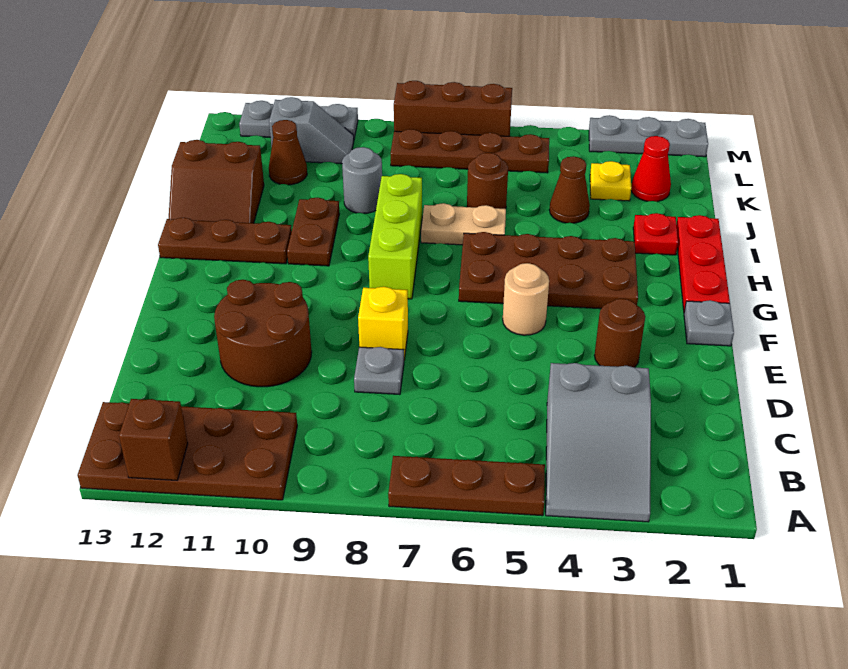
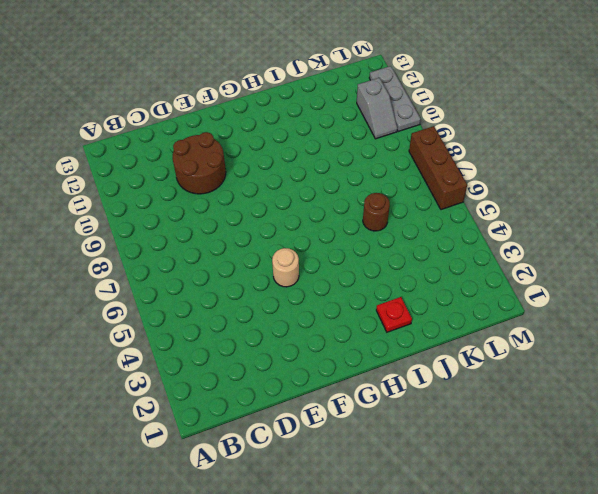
none -> grey slope A3:C4 level 1 top C
none -> brown plate A5:A7 level 1
none -> brown plate A10:B13 level 1

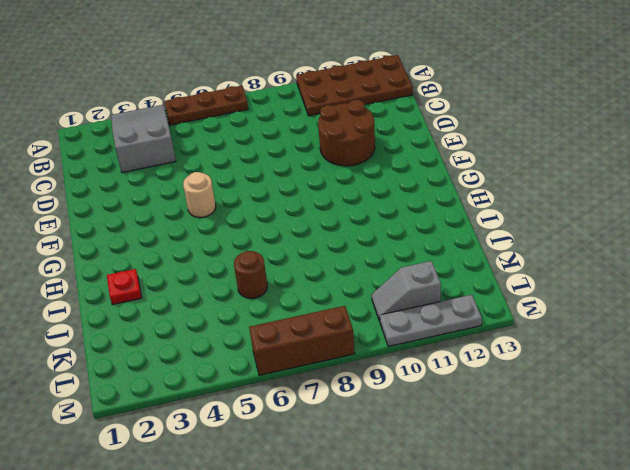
none -> grey plate D8 level 1
none -> brown round brick E3 level 1
none -> yellow brick E8 level 1

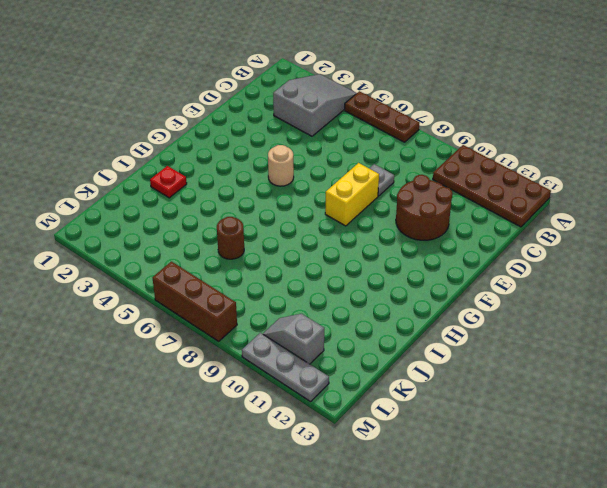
yellow brick E8:F8 level 1 -> yellow brick E8 level 1
none -> brown round brick E3 level 1
none -> grey plate F1 level 1
none -> red plate G1:I1 level 1

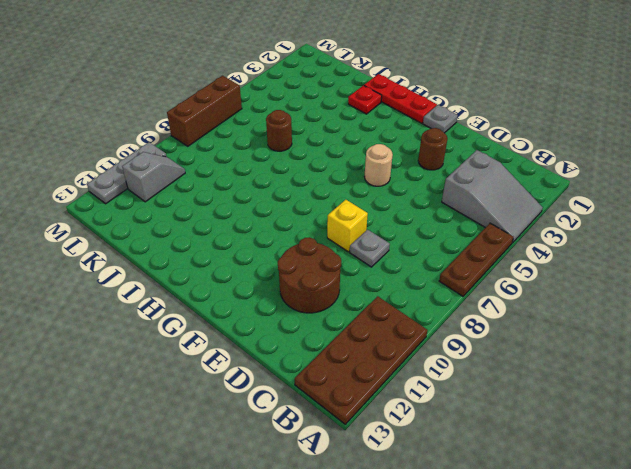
none -> brown plate G3:H6 level 1
none -> lime brick G8:I8 level 1
none -> brown plate H10:I10 level 1

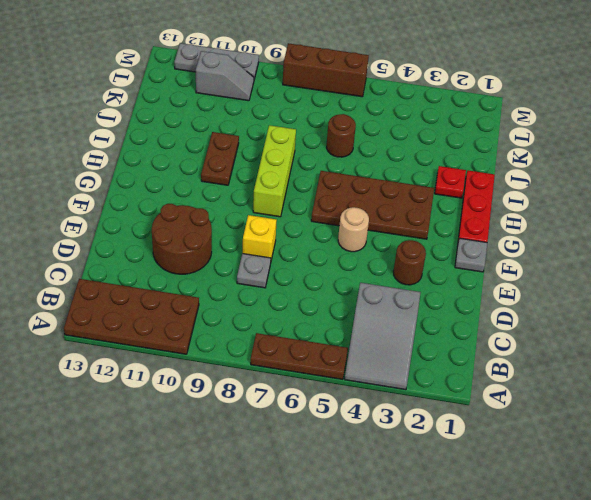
none -> brown plate H11:H13 level 1
none -> tan plate I6:I7 level 1
none -> brown slope I12:J13 level 1 top J

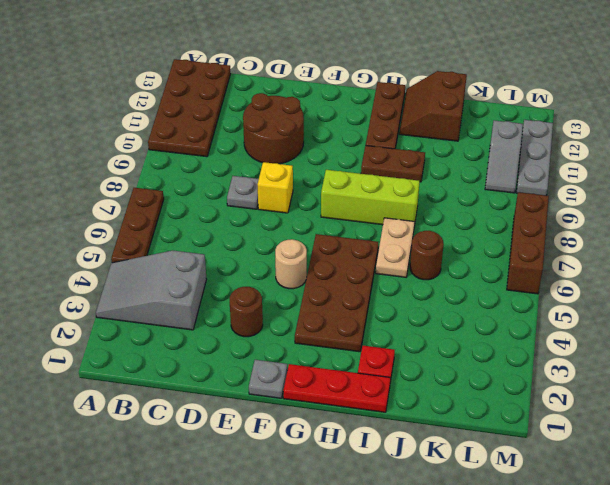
none -> brown cone J4 level 1
none -> grey round brick J9 level 1
none -> red cone K2 level 1

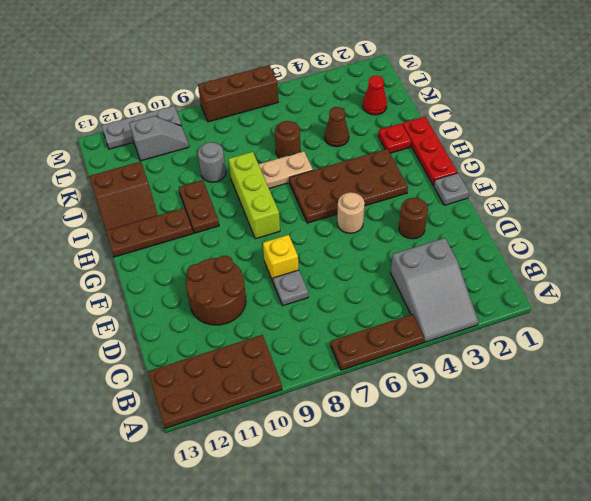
none -> yellow plate K3 level 1
none -> brown cone K11 level 1
none -> brown plate L5:L8 level 1

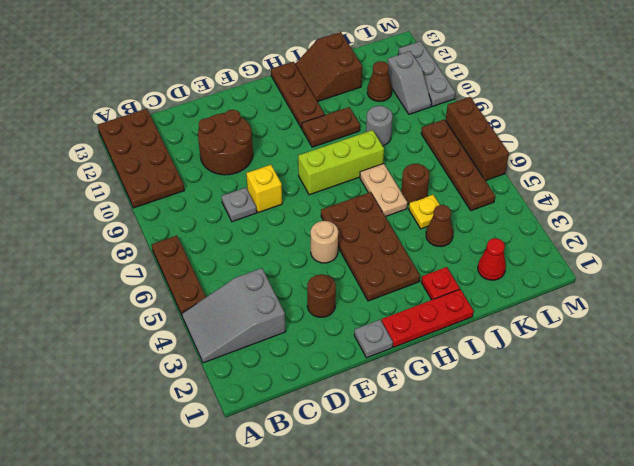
yellow plate J5 level 1 -> yellow plate K3 level 1
none -> grey plate M1:M3 level 1
none -> brown brick A12 level 2

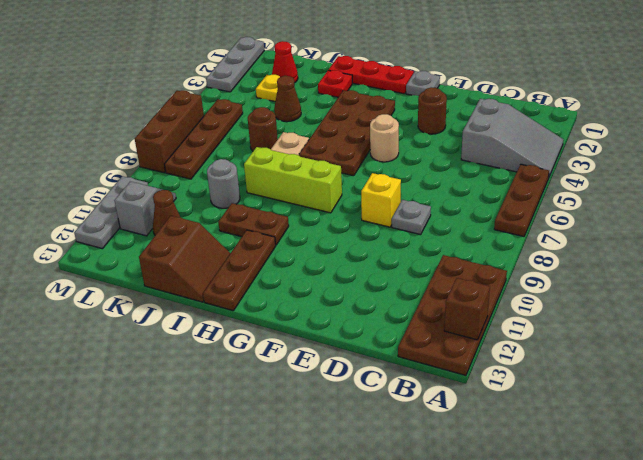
none -> brown round brick D10:E11 level 1

